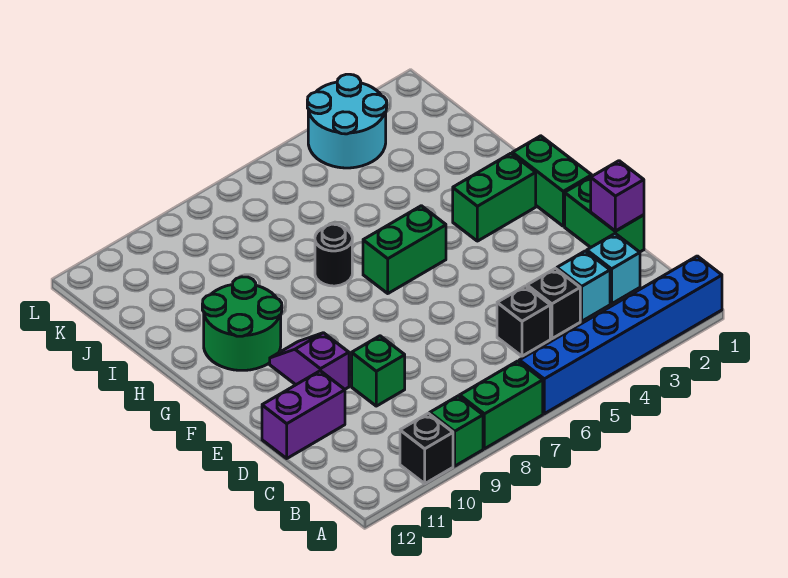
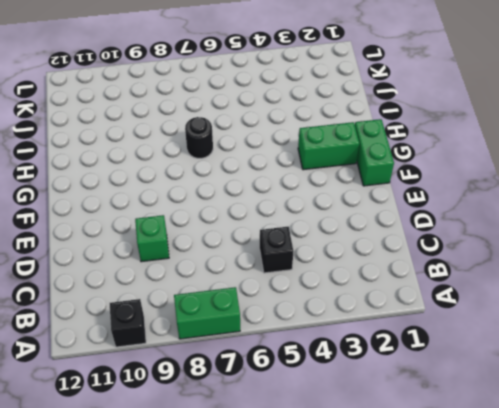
none -> blue brick A1:A6 level 1
none -> green brick A9 level 1
none -> cyan brick C2 level 1

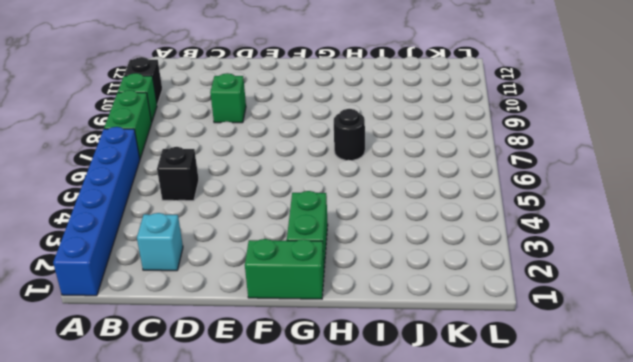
none -> cyan brick C3 level 1
none -> black brick C4 level 1
none -> green brick D1:E1 level 1

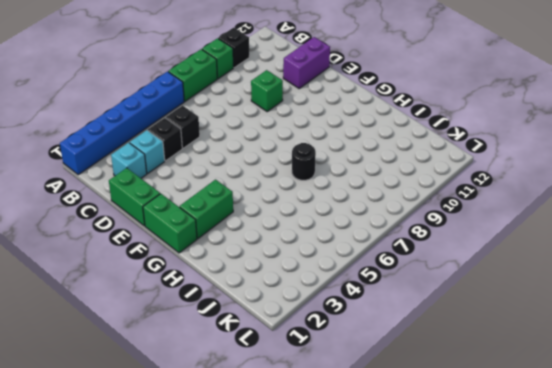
none -> purple slope E10:F10 level 1 top E
none -> green brick G5:G6 level 1
none -> green round brick G10:H11 level 1

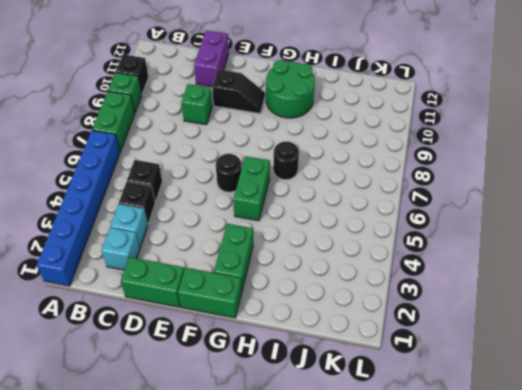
black slope E10:F10 level 1 top E -> purple slope E10:F10 level 1 top E
black round brick F6 level 1 -> none
none -> cyan round brick K3:L4 level 1
none -> purple brick D1 level 2

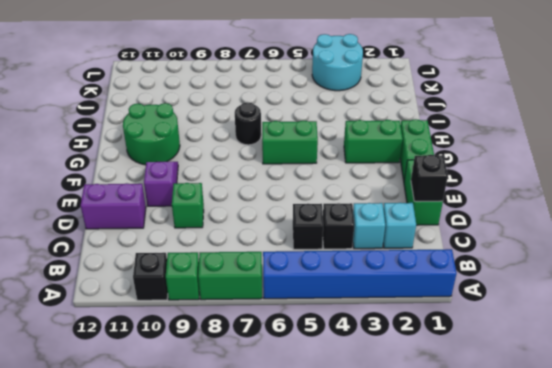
black brick D1 level 2 -> purple brick D1 level 2

